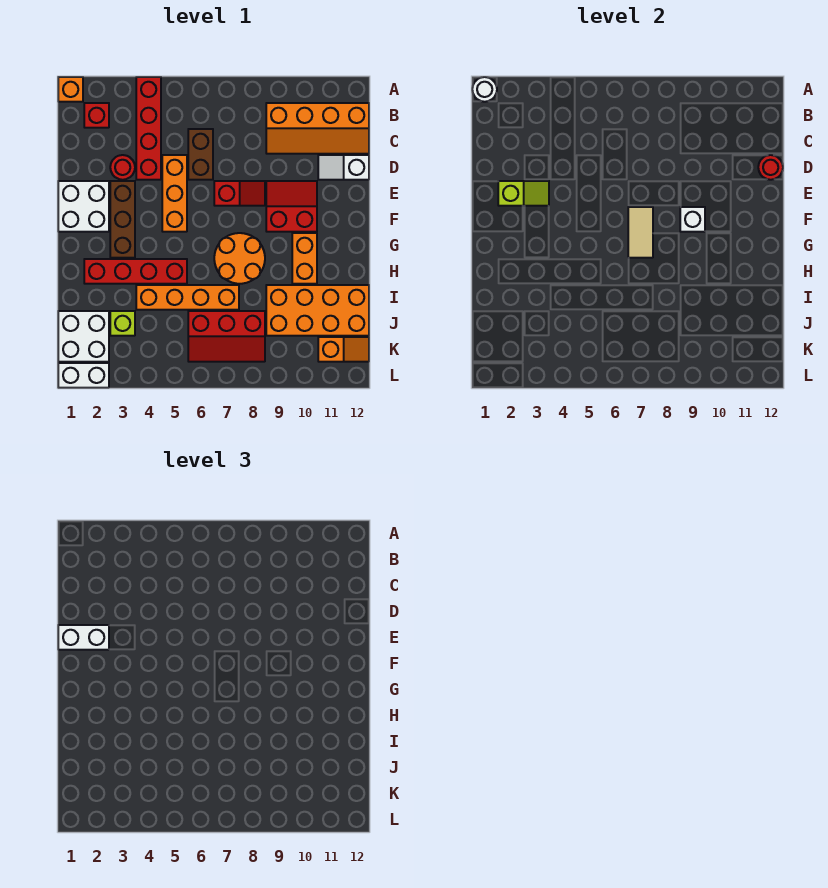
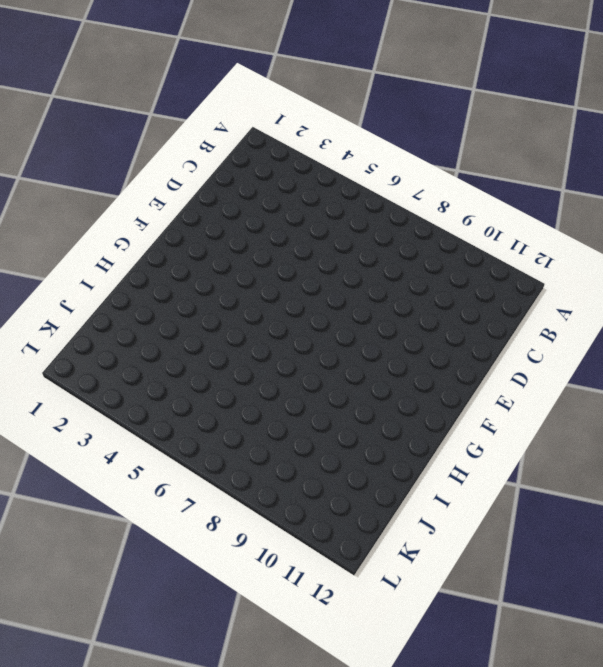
none -> orange brick A1 level 1
none -> red brick A4:D4 level 1
none -> red brick B2 level 1

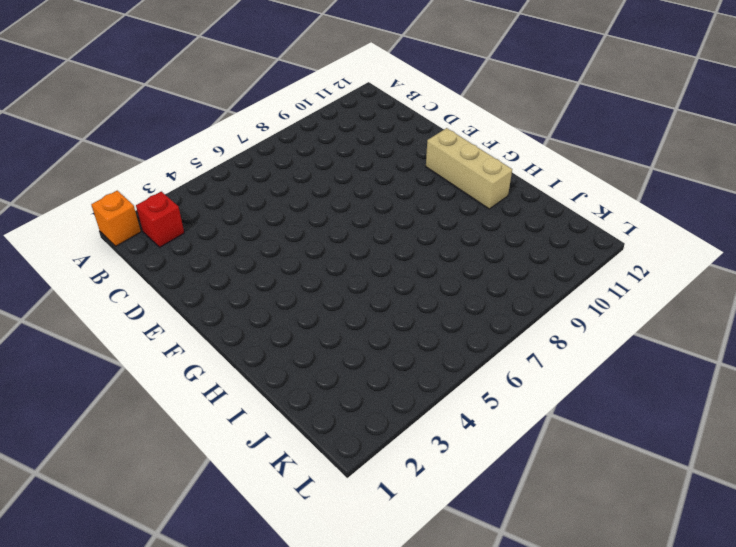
tan brick F11:H11 level 1 -> none
none -> red brick A4:D4 level 1
none -> orange slope B9:C12 level 1 top B
none -> brown brick C6:D6 level 1

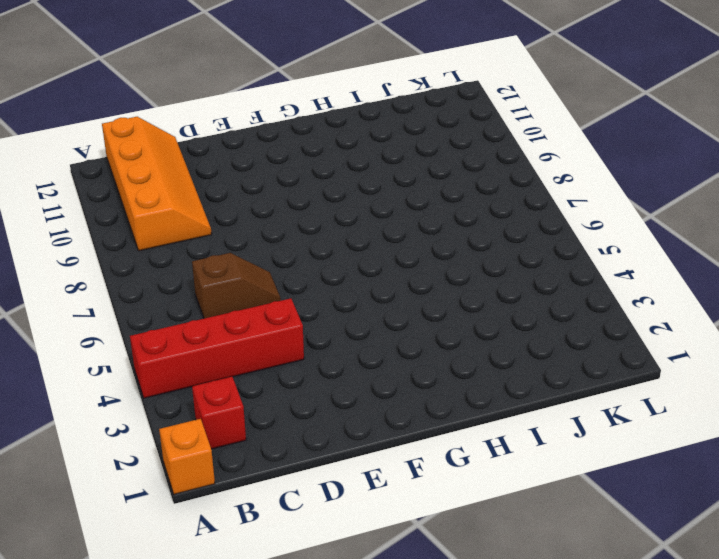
brown slope C6:D6 level 1 top C -> brown brick C6:D6 level 1
none -> red round brick D3 level 1
none -> orange brick D5:F5 level 1
none -> white slope D11:D12 level 1 top 12

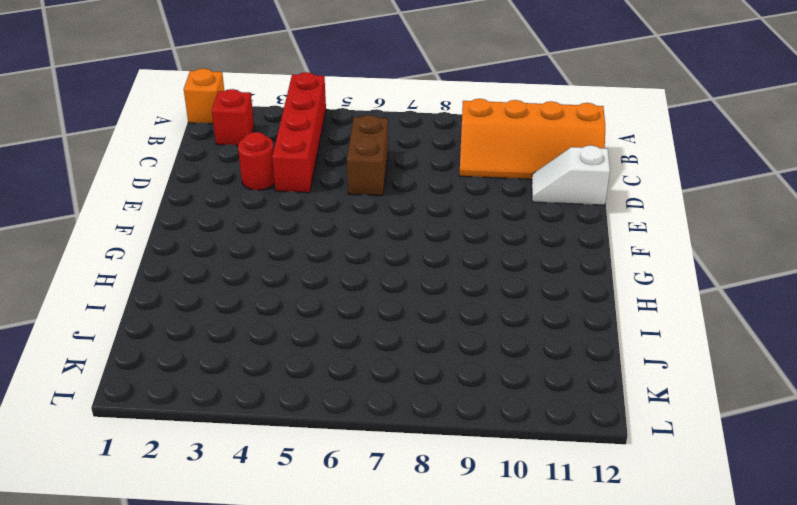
none -> orange brick D5:F5 level 1
none -> white brick E1:F2 level 1
none -> brown brick E3:G3 level 1

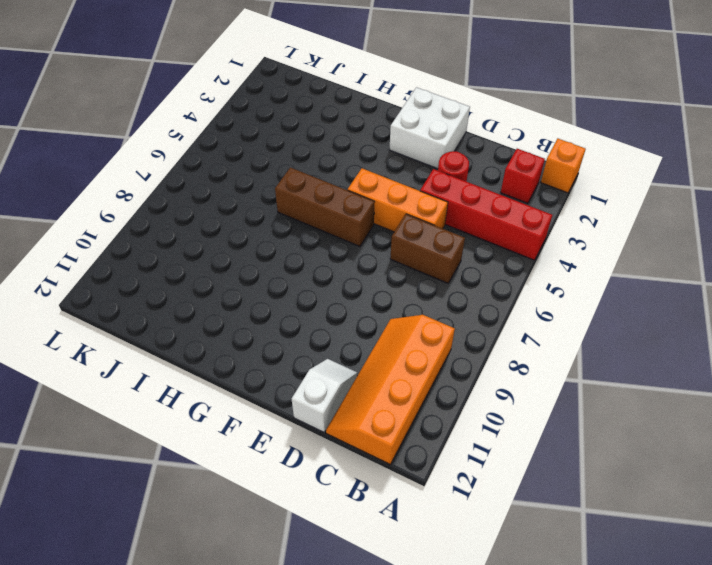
brown brick F6:H6 level 1 -> brown brick E3:G3 level 1
none -> red slope E7:E8 level 1 top 7
none -> red slope E9:F10 level 1 top F
none -> orange round brick G7:H8 level 1

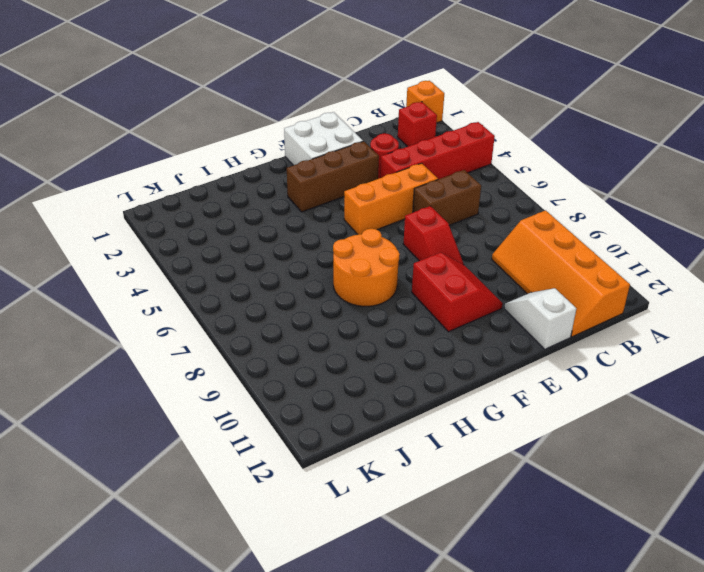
none -> orange brick G10:H10 level 1
none -> red brick H2:H5 level 1
none -> orange brick I4:I7 level 1

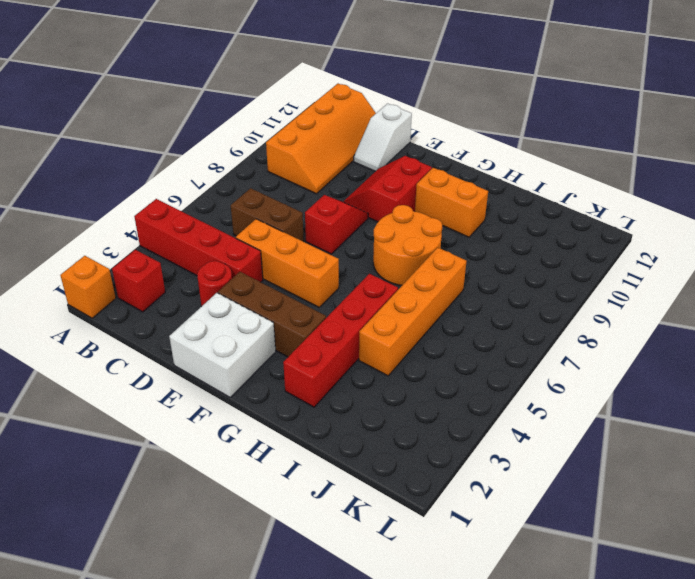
none -> orange brick I9:J12 level 1
none -> white brick J1:K2 level 1
none -> lime brick J3 level 1

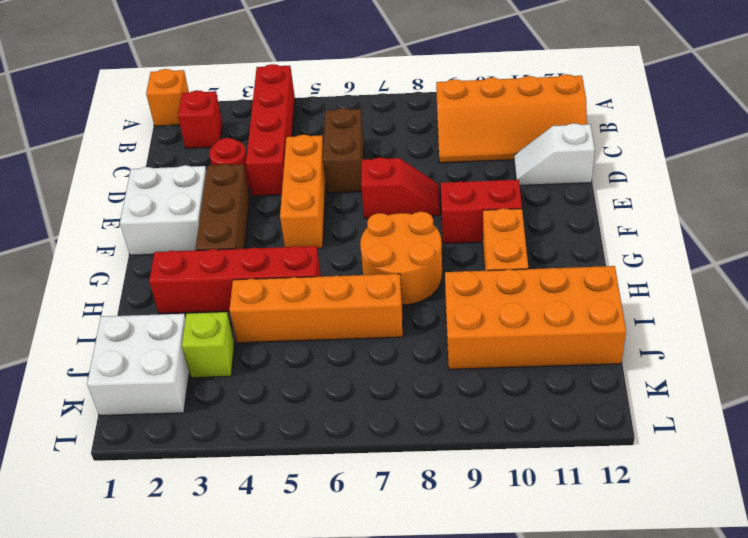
none -> red slope J6:K8 level 1 top J
none -> orange slope K11:K12 level 1 top 11
none -> white brick L1:L2 level 1

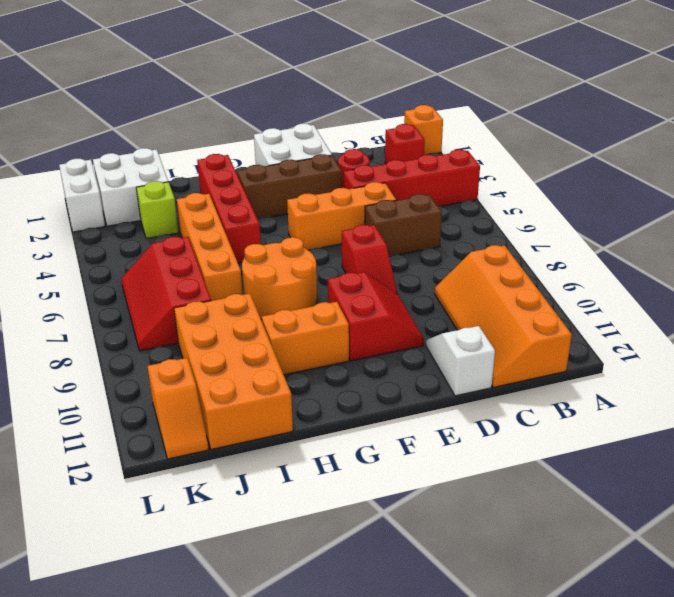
none -> white round brick A1 level 2
none -> red round brick D12 level 2
none -> lime slope E2:E3 level 2 top 2

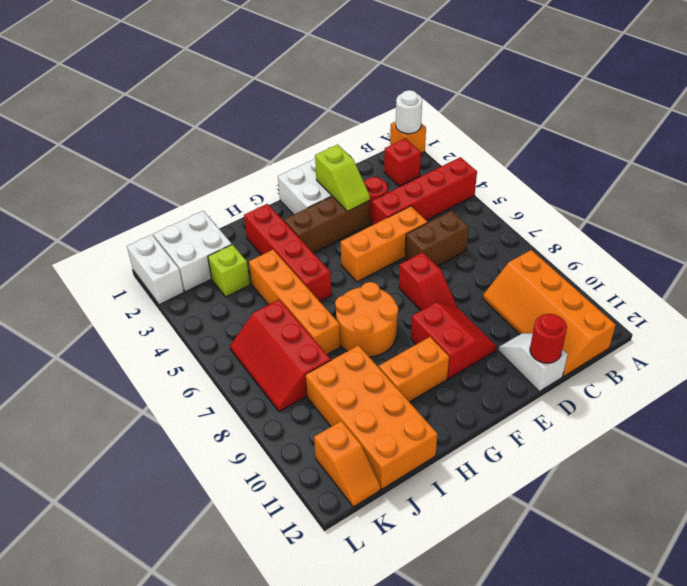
none -> tan tile F7:G7 level 2
none -> white brick F9 level 2
none -> white brick E1:E2 level 3

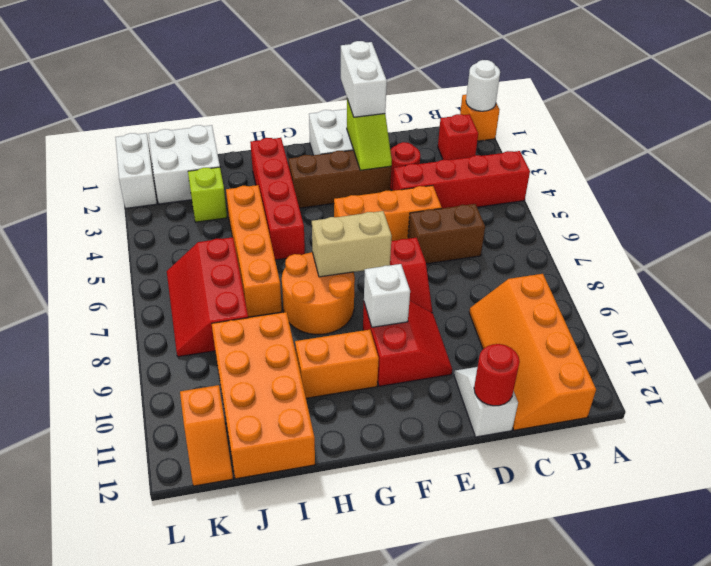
tan brick F7:G7 level 2 -> tan tile F7:G7 level 2

